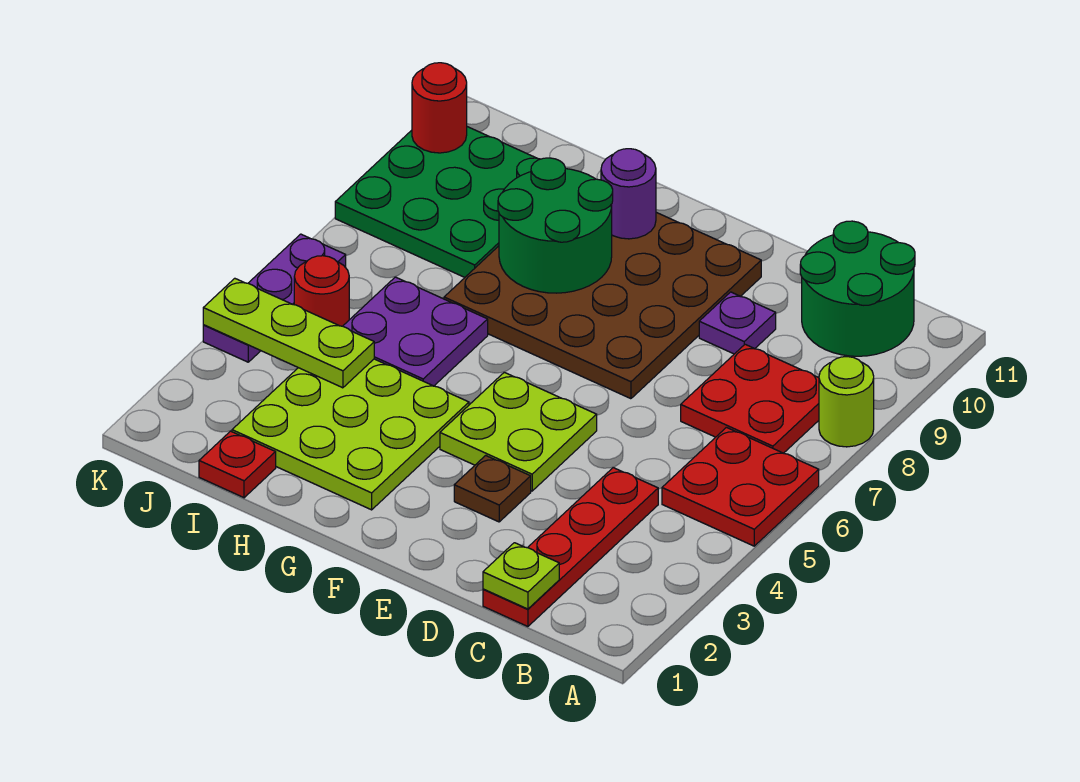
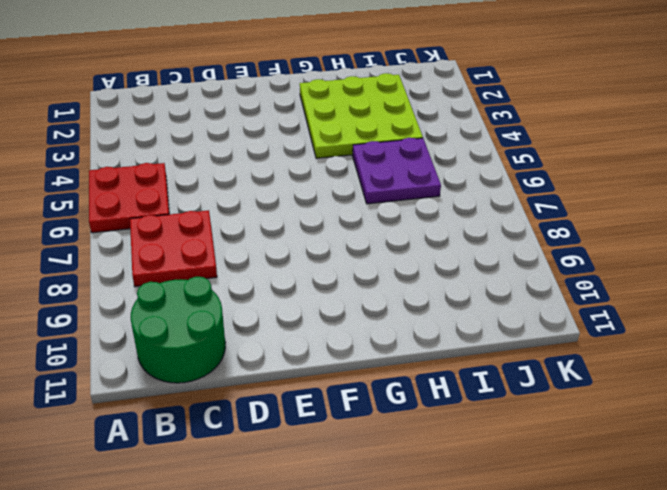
none -> lime round brick A8 level 1
none -> red plate C1:C4 level 1
none -> purple plate D9 level 1

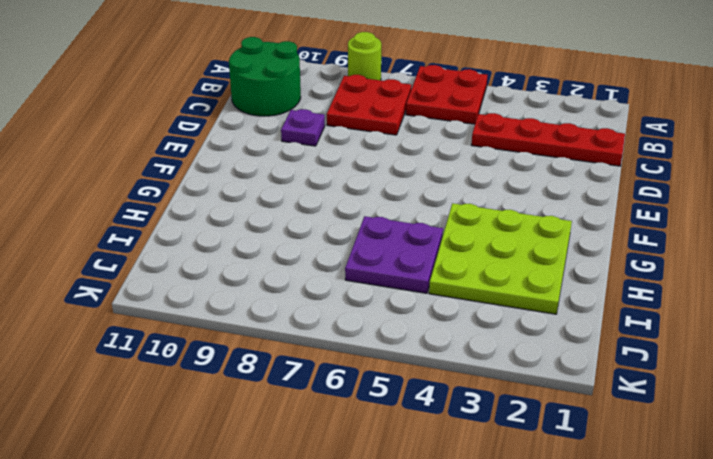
none -> brown plate E3 level 1
none -> lime plate E4:F5 level 1
none -> brown plate E7:H10 level 1

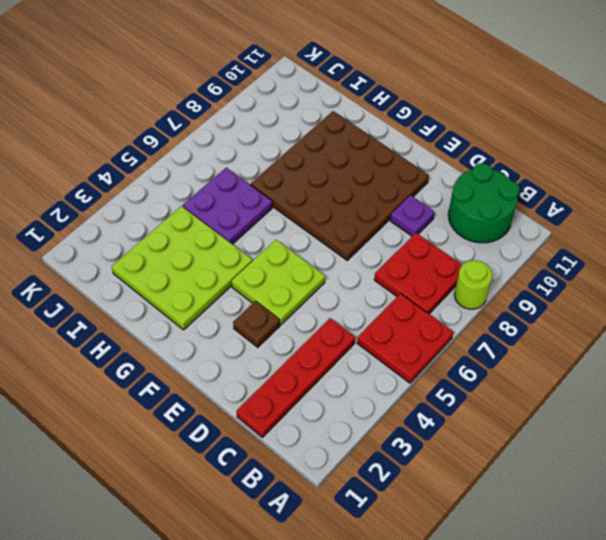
none -> red plate I1 level 1
none -> green plate I8:K10 level 1
none -> red round brick J5 level 1

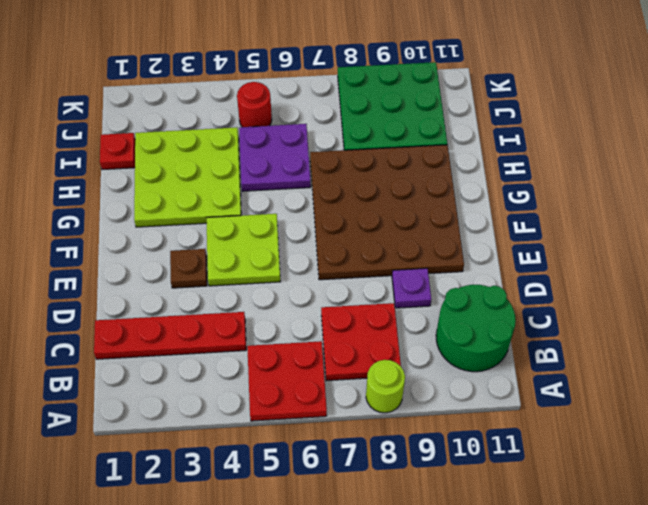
none -> purple plate K4:K6 level 1
none -> lime plate C1 level 2
none -> green round brick G8:H9 level 2

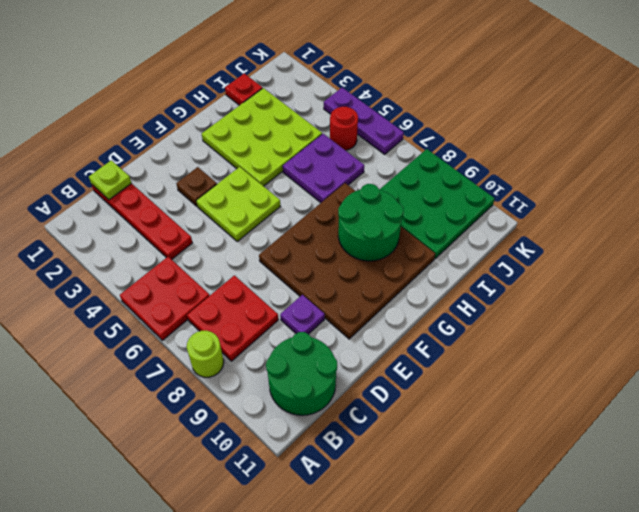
none -> purple round brick G10 level 2
none -> lime plate I4:K4 level 2
none -> red round brick K10 level 2

